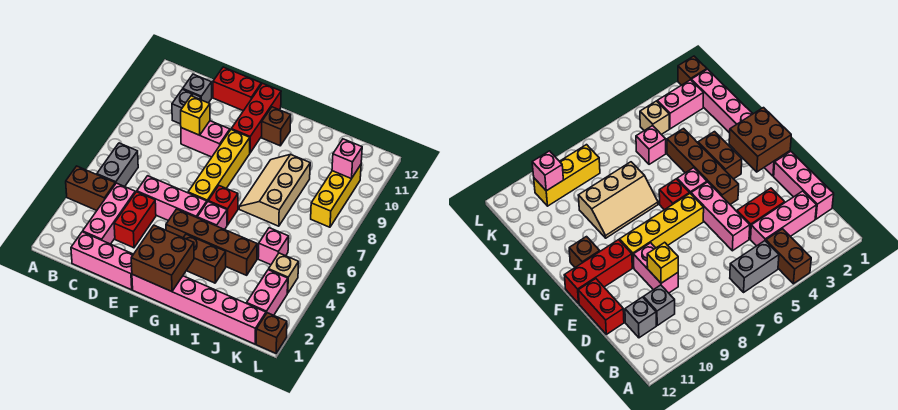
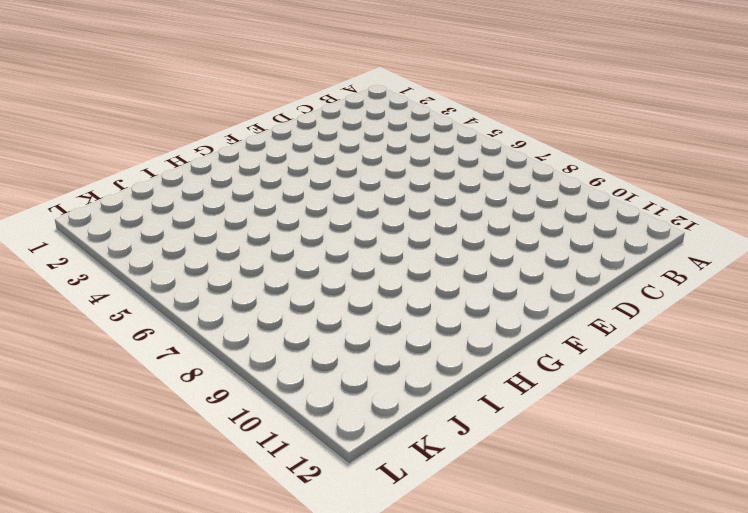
none -> brown brick A4:B4 level 1
none -> grey brick B5:B6 level 1
none -> pink brick C1:E1 level 1

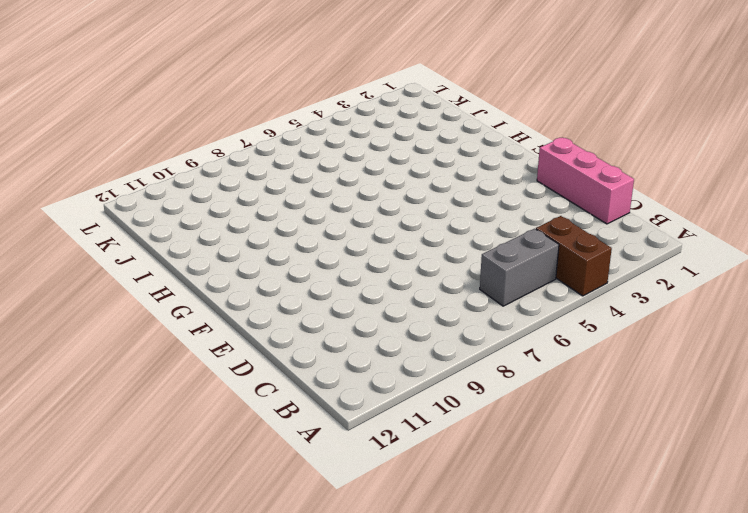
none -> pink brick C2:C4 level 1
none -> grey brick C10 level 1
none -> grey brick C11 level 1

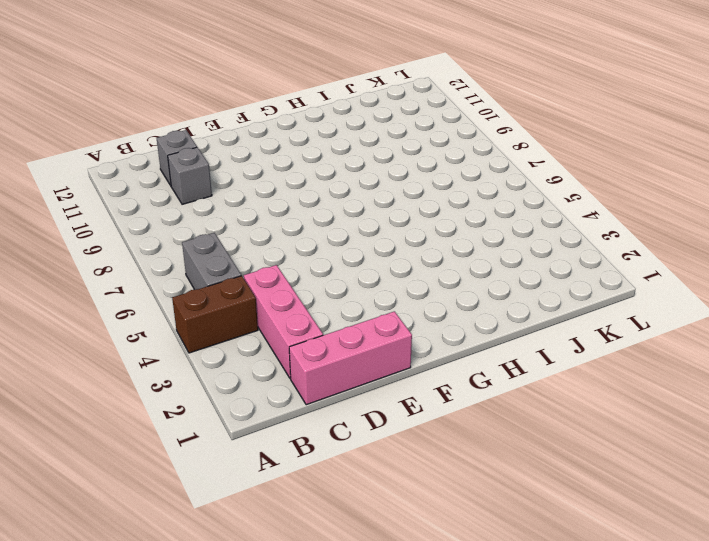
none -> red brick D3:D4 level 1
none -> pink brick D5:F5 level 1
none -> pink brick D9:E9 level 1

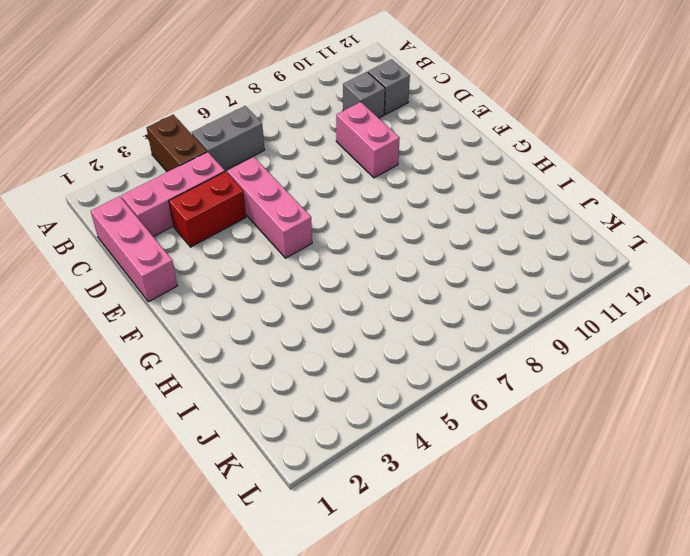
none -> red brick D12:E12 level 1
none -> pink brick F1:K1 level 1
none -> brown brick F4:I4 level 1

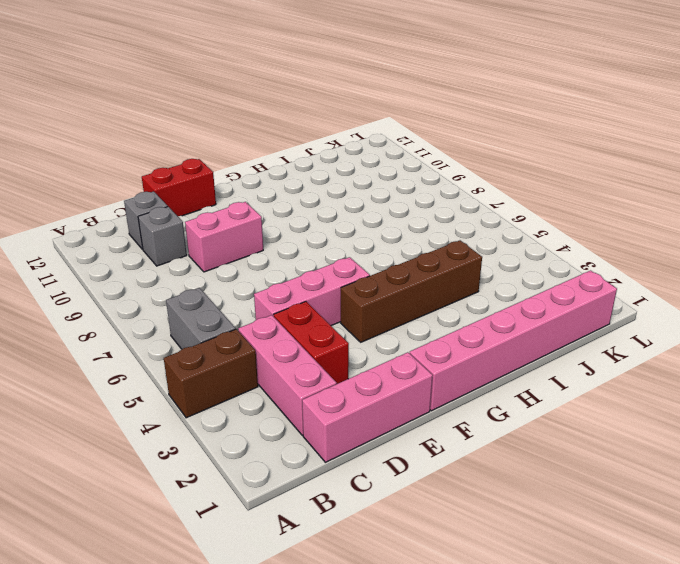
none -> yellow brick F6:F9 level 1
none -> red brick F10:F12 level 1
none -> brown brick G3:H3 level 1

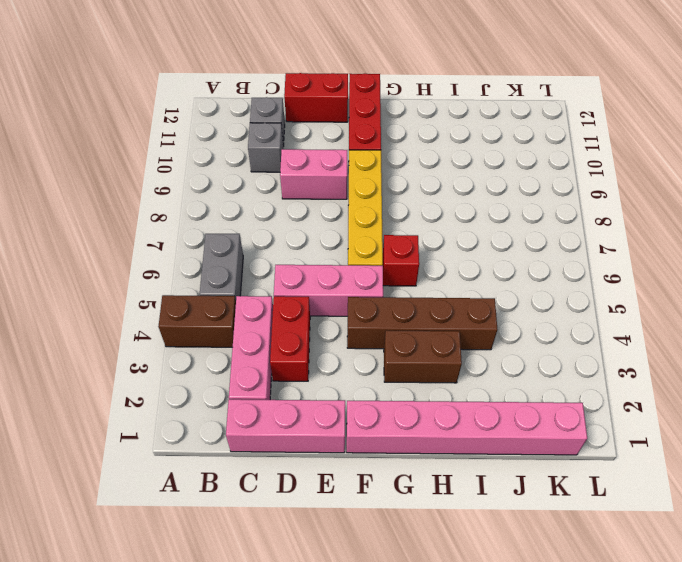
none -> pink brick G5 level 1
none -> brown brick G11 level 1
none -> tan slope H7:I9 level 1 top I

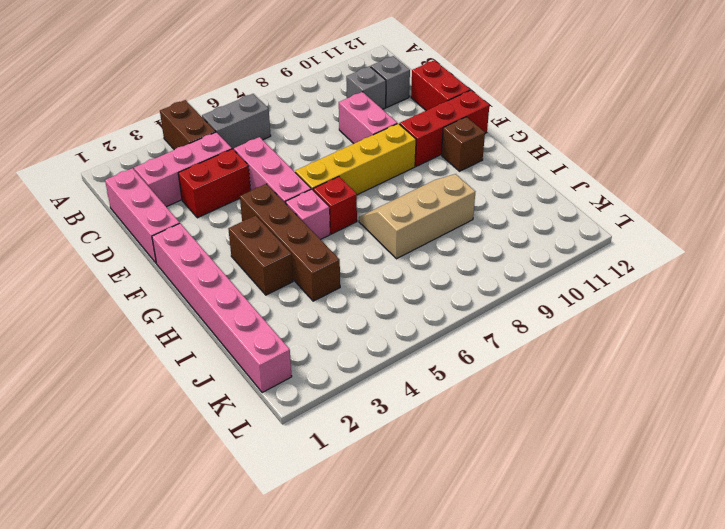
none -> pink brick J5 level 1
none -> pink brick K2:K3 level 1
none -> tan brick K4 level 1

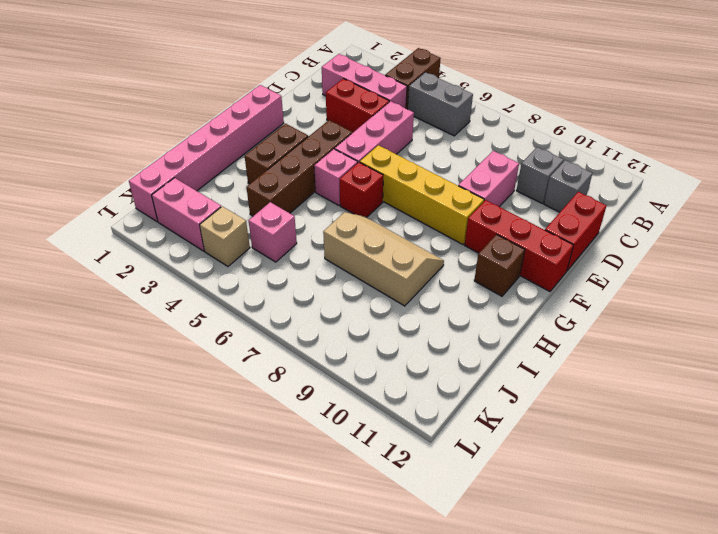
none -> pink brick C1:E1 level 1
none -> yellow brick K8:K10 level 1
none -> brown brick L1 level 1

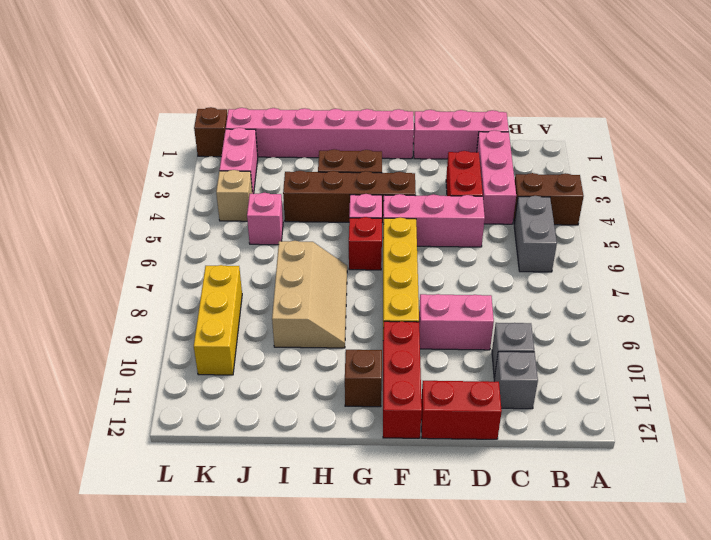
none -> yellow brick D9 level 2
none -> brown brick F1:G2 level 2
none -> pink brick K10 level 2

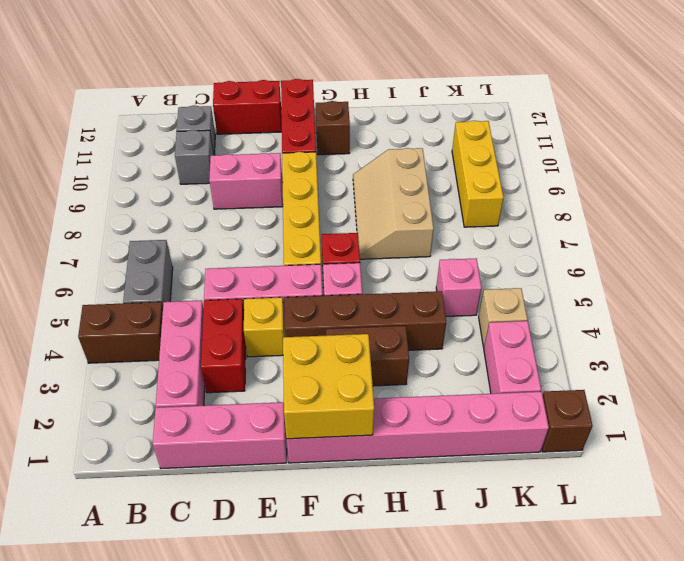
yellow brick E4 level 1 -> yellow brick D9 level 2
yellow brick F1:G2 level 2 -> brown brick F1:G2 level 2
none -> pink brick K10 level 2

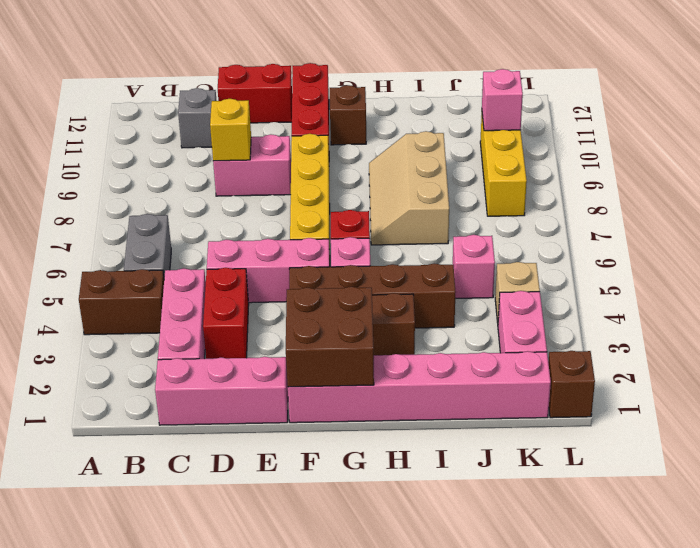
none -> grey brick C10 level 1

